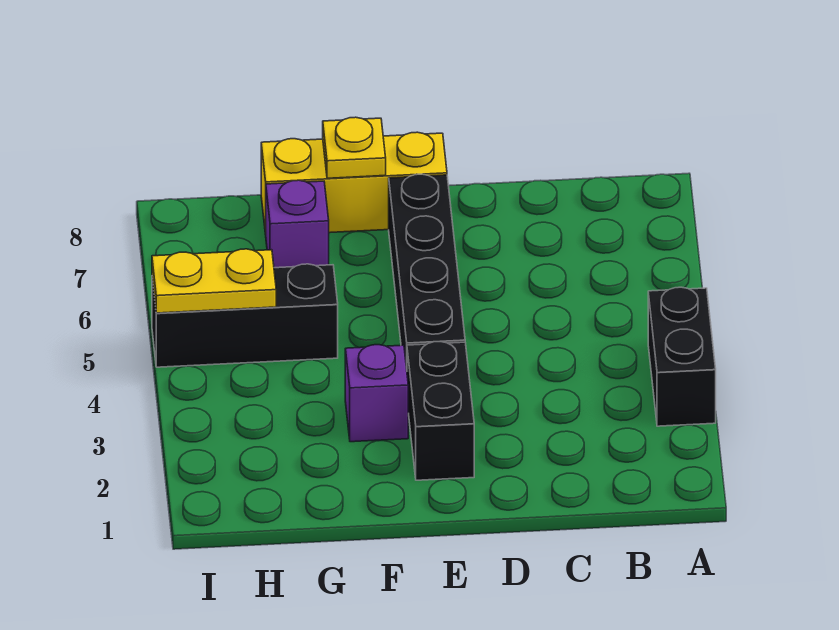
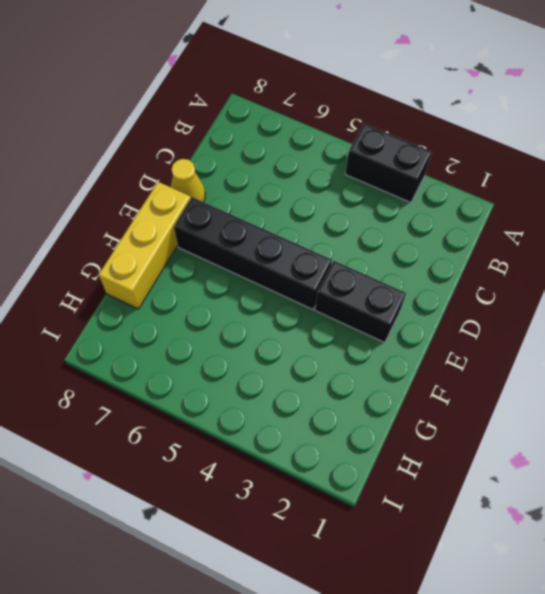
yellow cone D8 level 1 -> none
none -> purple brick F3 level 1
none -> black brick G5:I5 level 1

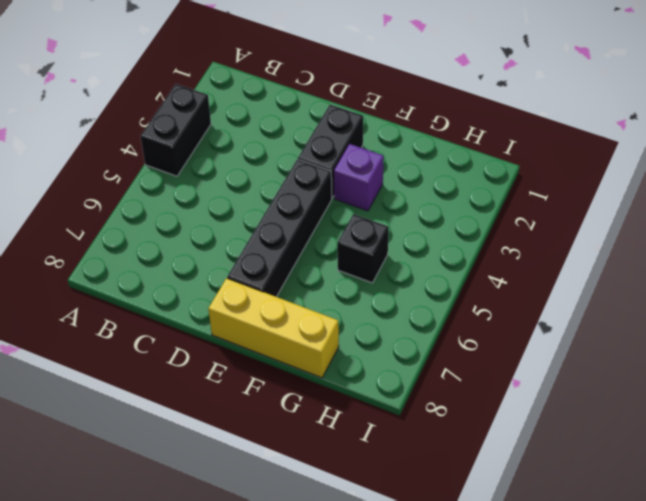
black brick G5 level 1 -> black brick G5:I5 level 1
none -> purple brick G7 level 1
none -> yellow plate F8 level 2

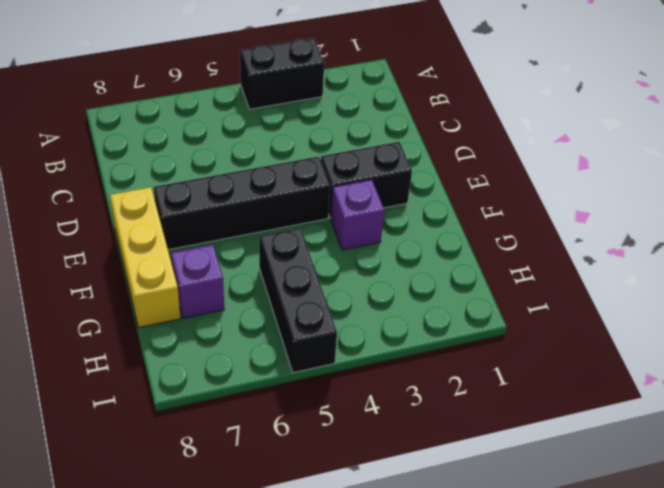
none -> yellow plate F8 level 2
none -> yellow plate H5:I5 level 2

